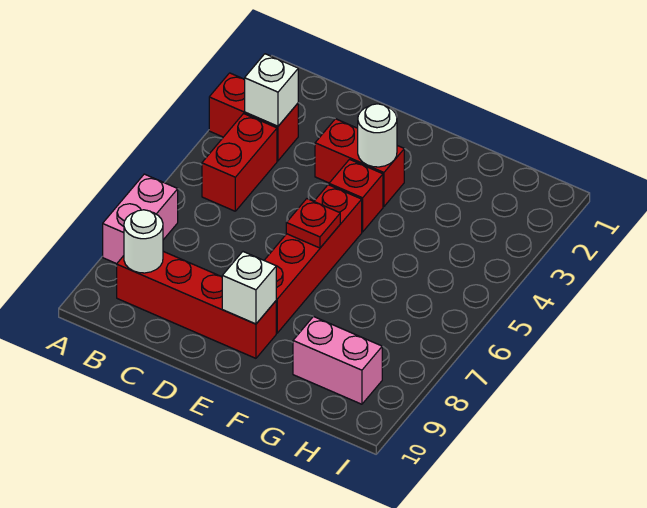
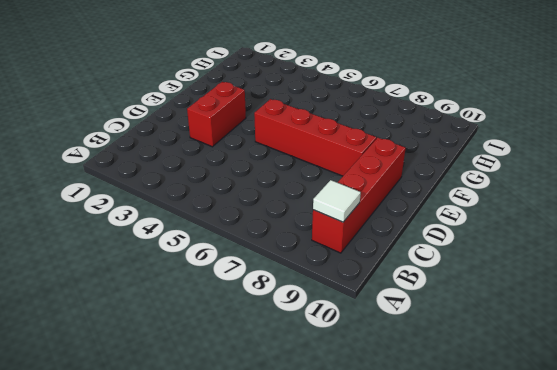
white tile B9 level 2 -> white round brick B9 level 2
none -> red brick A3:B3 level 1
none -> pink brick A7:A8 level 1
none -> red brick B4:B5 level 1

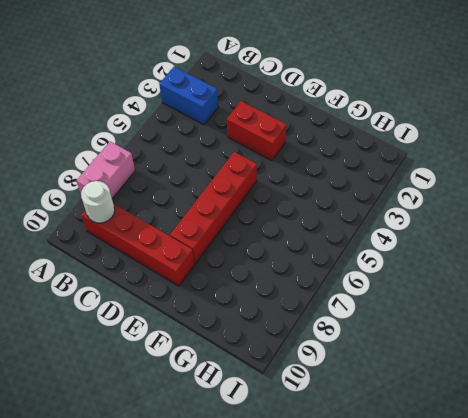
blue brick A3:B3 level 1 -> red brick A3:B3 level 1
none -> red brick B4:B5 level 1
none -> red brick E4 level 1
none -> pink brick G9:H9 level 1

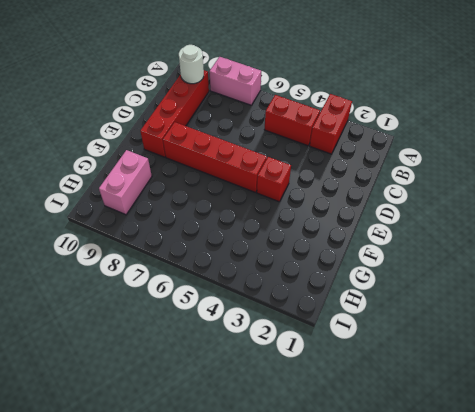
none -> red brick D3:E3 level 1
none -> white brick B3 level 2
none -> white round brick E3 level 2

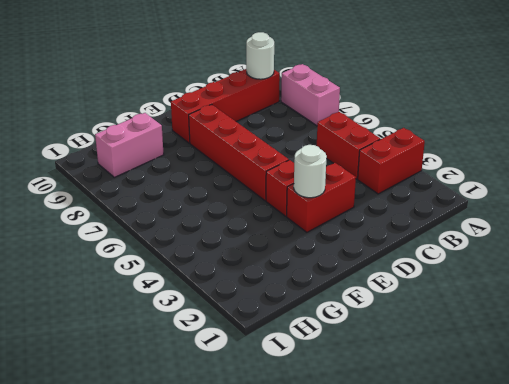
none -> white brick B3 level 2
none -> red plate E6 level 2
none -> white brick E9 level 2

